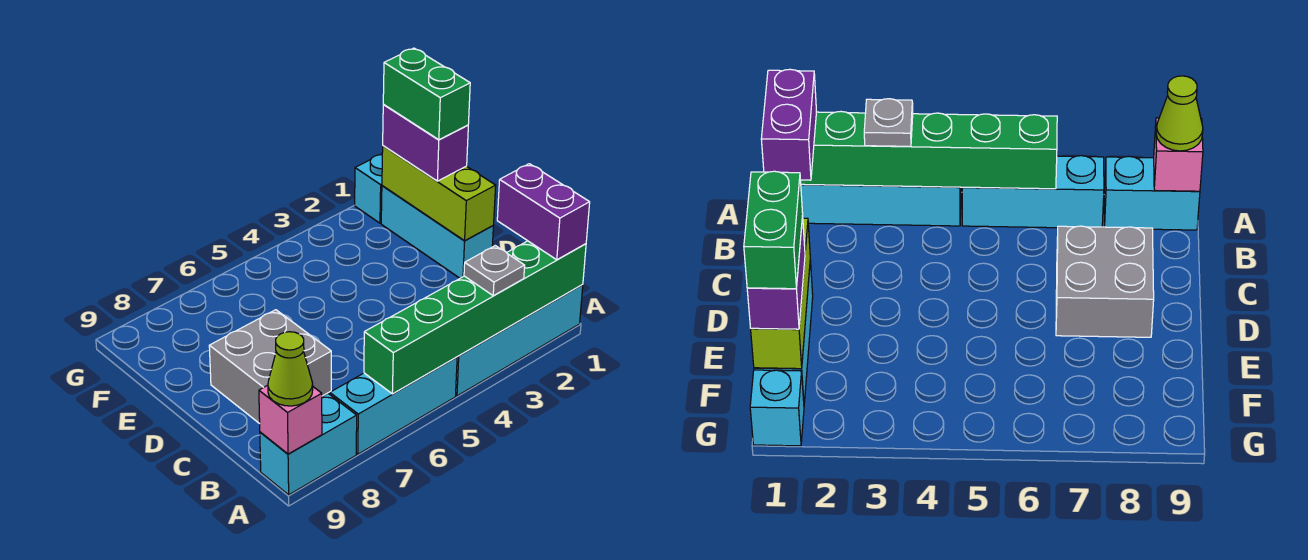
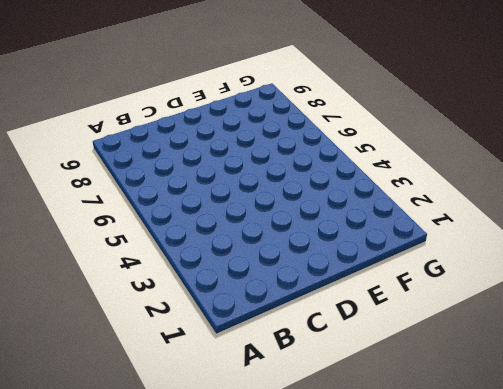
none -> cyan brick A1:A4 level 1
none -> cyan brick A5:A7 level 1
none -> cyan brick A8:A9 level 1

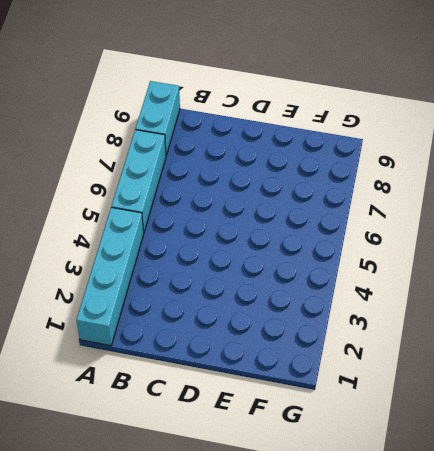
none -> grey brick C7:D8 level 1
none -> cyan brick D1:F1 level 1
none -> cyan brick G1 level 1

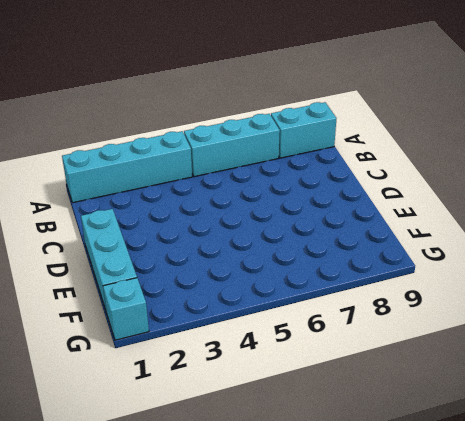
none -> grey brick C7:D8 level 1
none -> green brick A1:A6 level 2
none -> pink brick A9 level 2

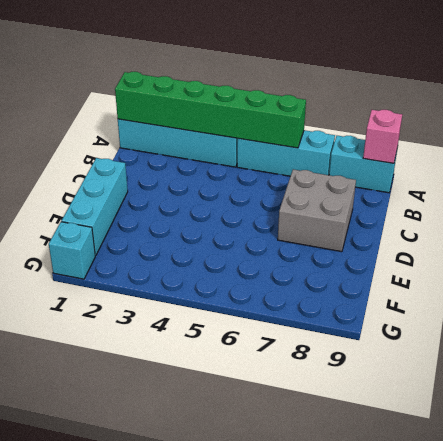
none -> lime brick D1:F1 level 2
none -> purple brick A1:B1 level 3
none -> grey plate A3 level 3

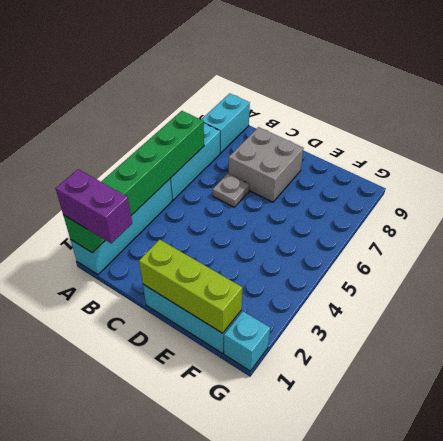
grey plate C6 level 1 -> grey plate A3 level 3
none -> pink brick A9 level 2
none -> lime cone A9 level 3
none -> purple brick E1:F1 level 3

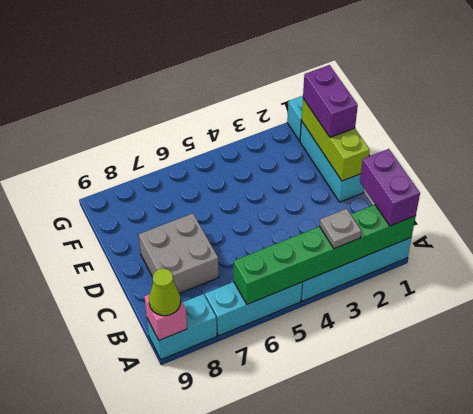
none -> green brick E1:F1 level 4

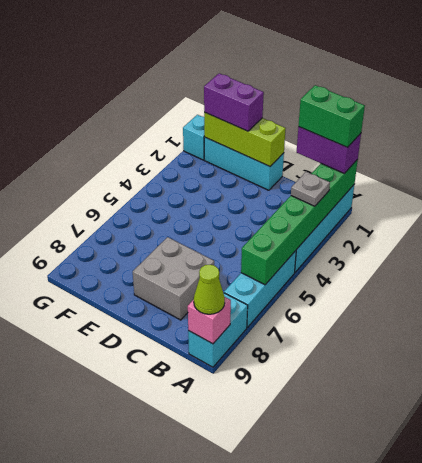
green brick A1:B1 level 4 -> green brick E1:F1 level 4

